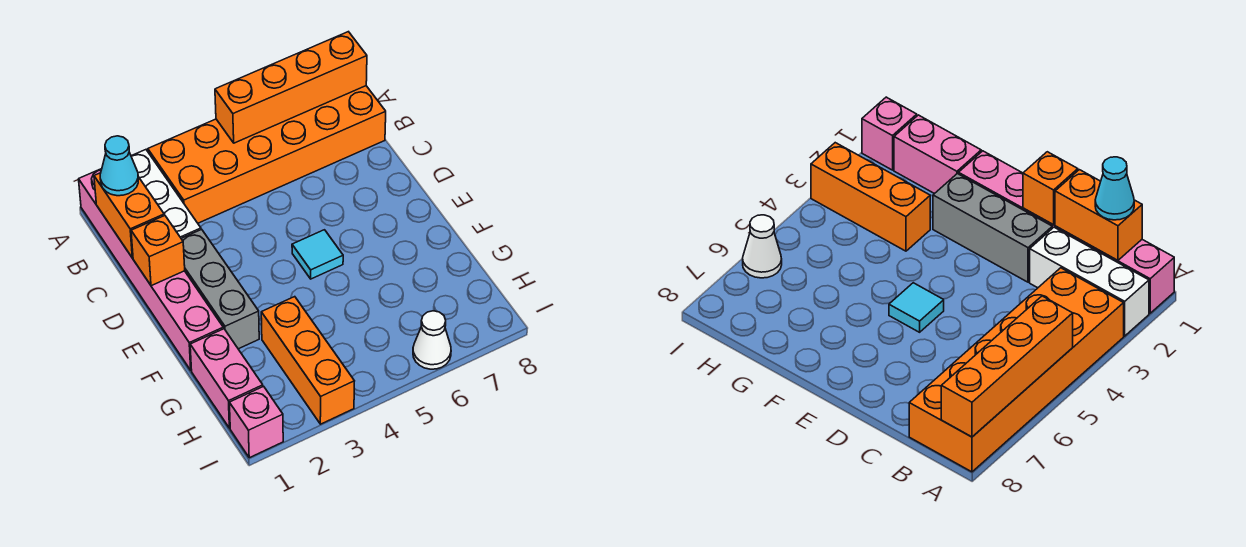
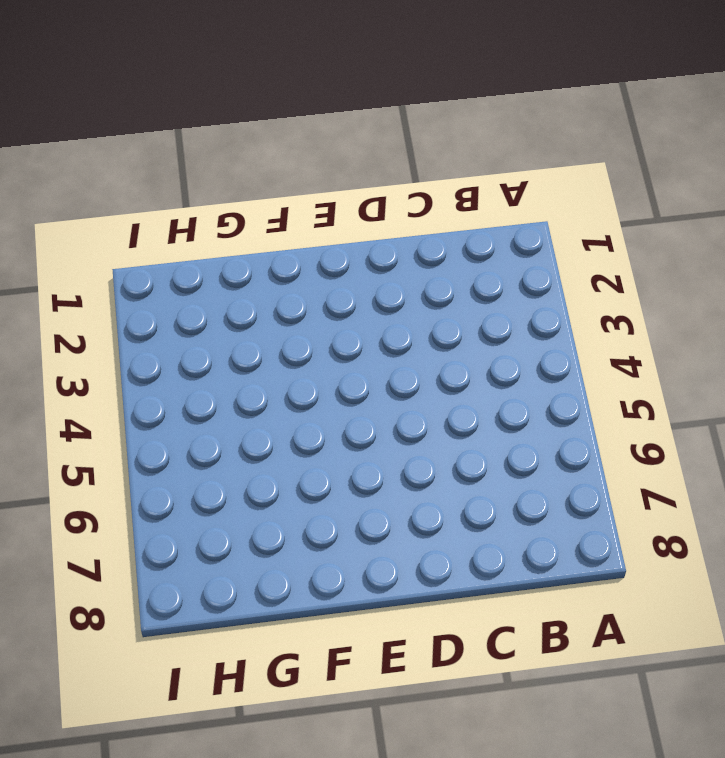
none -> pink brick A1:F1 level 1
none -> white brick A2:C2 level 1
none -> orange brick A3:B8 level 1

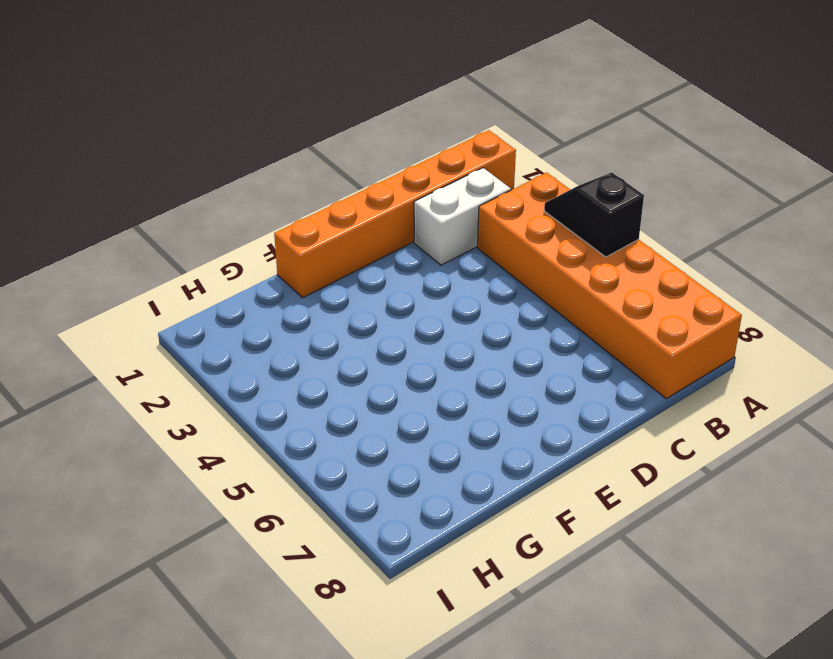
orange brick A1:F1 level 1 -> pink brick A1:F1 level 1
black slope A4:A5 level 2 top 5 -> orange brick A5:A8 level 2
white brick B2:C2 level 1 -> white brick A2:C2 level 1
none -> grey brick D2:F2 level 1
none -> cyan tile E5 level 1
none -> pink brick G1:H1 level 1

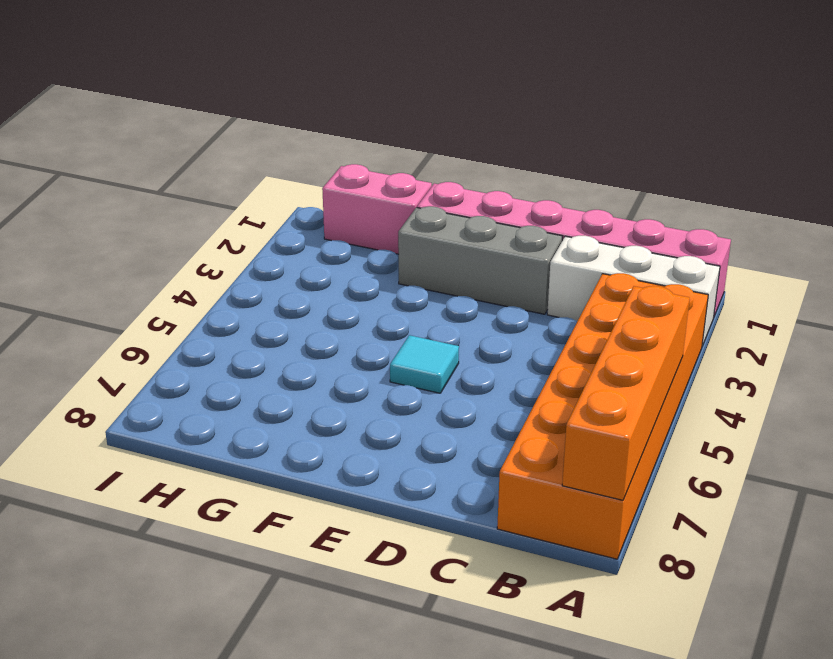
none -> orange brick G3:I3 level 1
none -> pink brick I1 level 1
none -> white cone I6 level 1

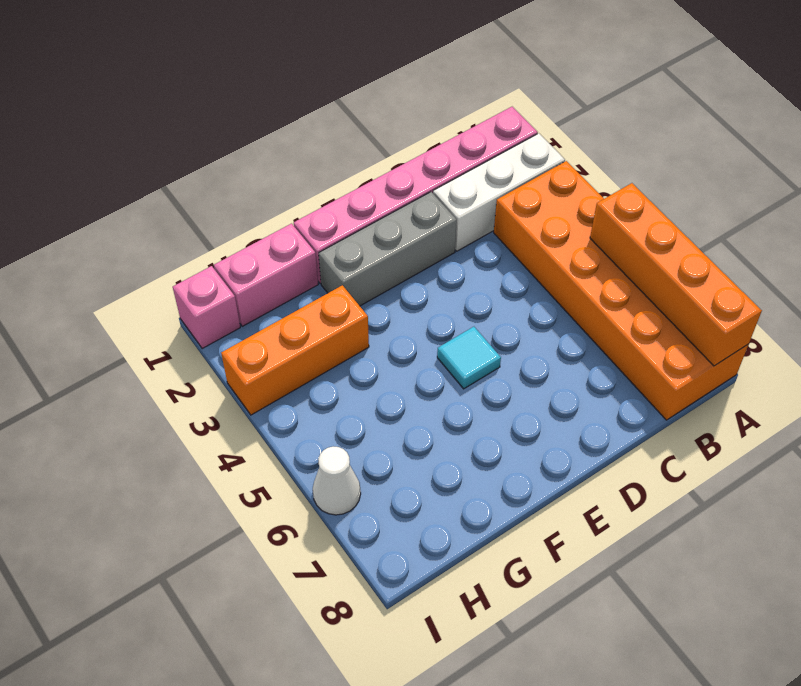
none -> orange brick B1:C1 level 2
none -> orange brick D1 level 2
none -> cyan cone B1 level 3

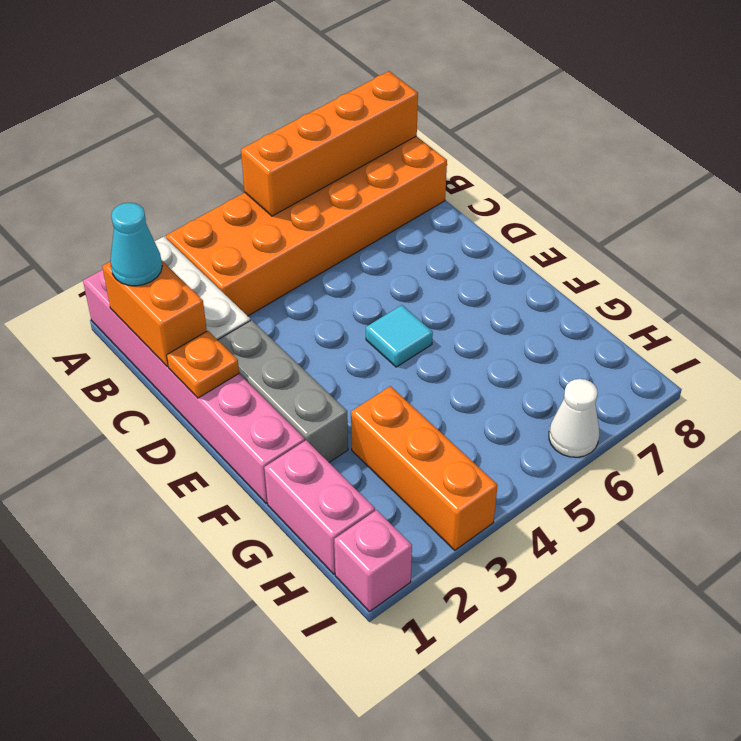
orange plate D1 level 2 -> orange brick D1 level 2

